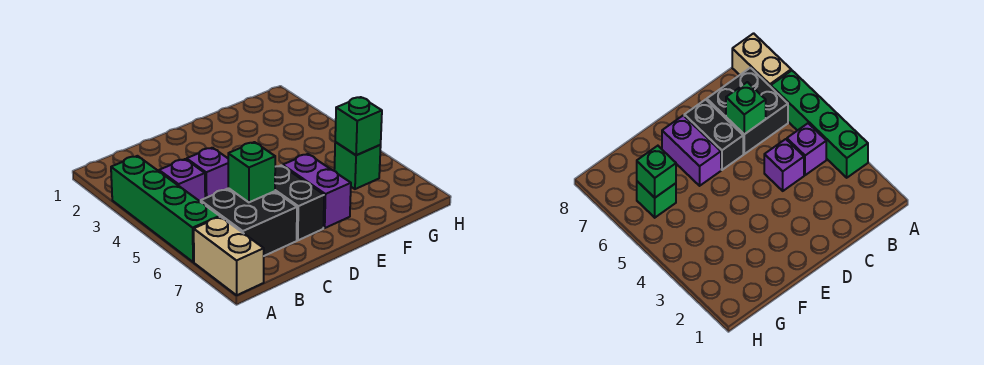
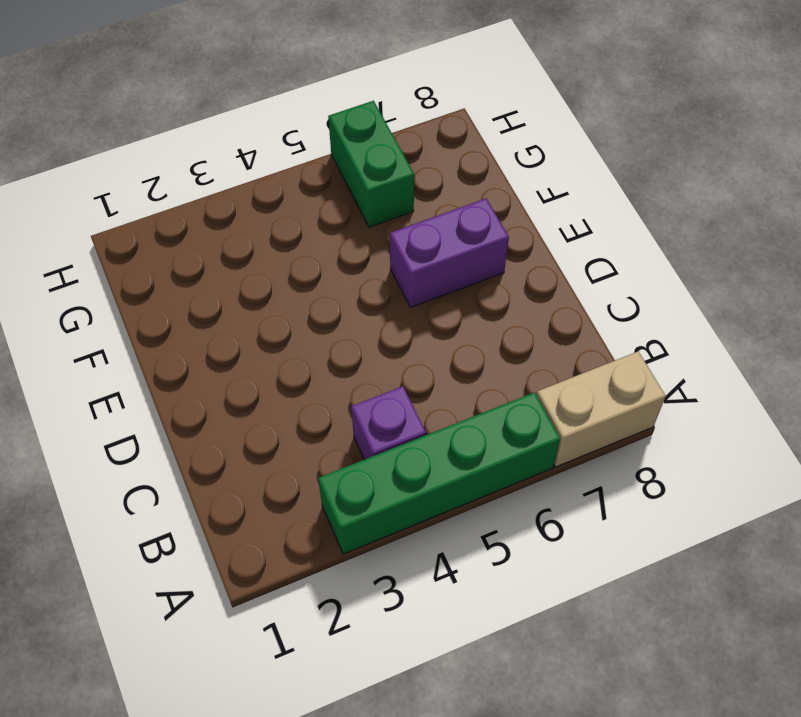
green brick G6:H6 level 1 -> green brick G6 level 1
none -> black brick B6:C7 level 1
none -> purple brick C4 level 1

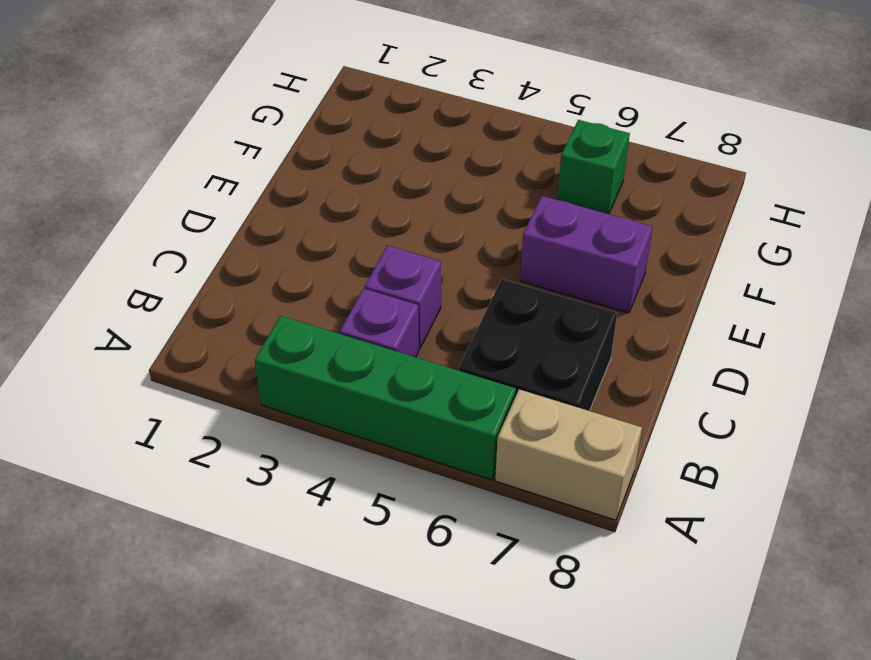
none -> black brick D6:D7 level 1
none -> green brick C6 level 2

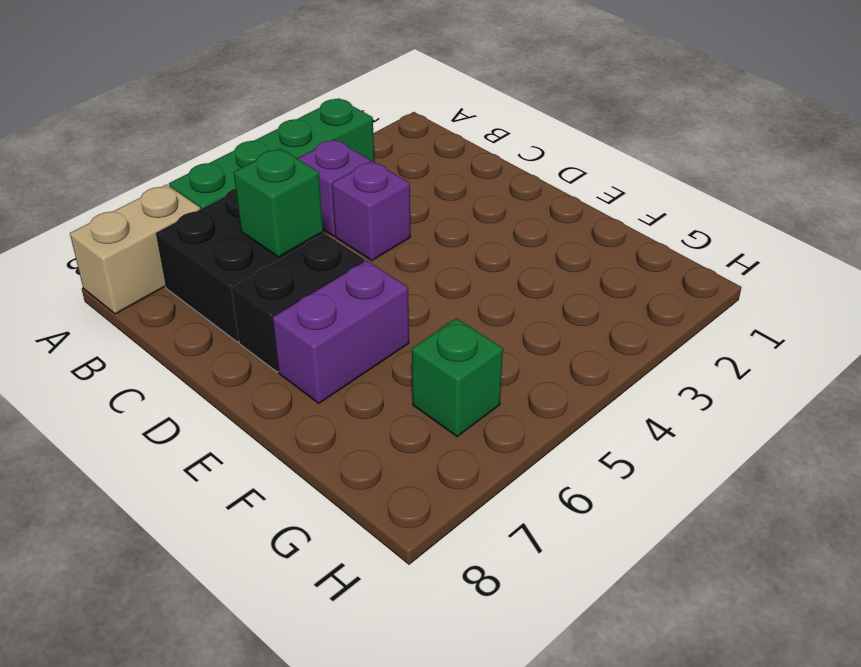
none -> green brick G6 level 2

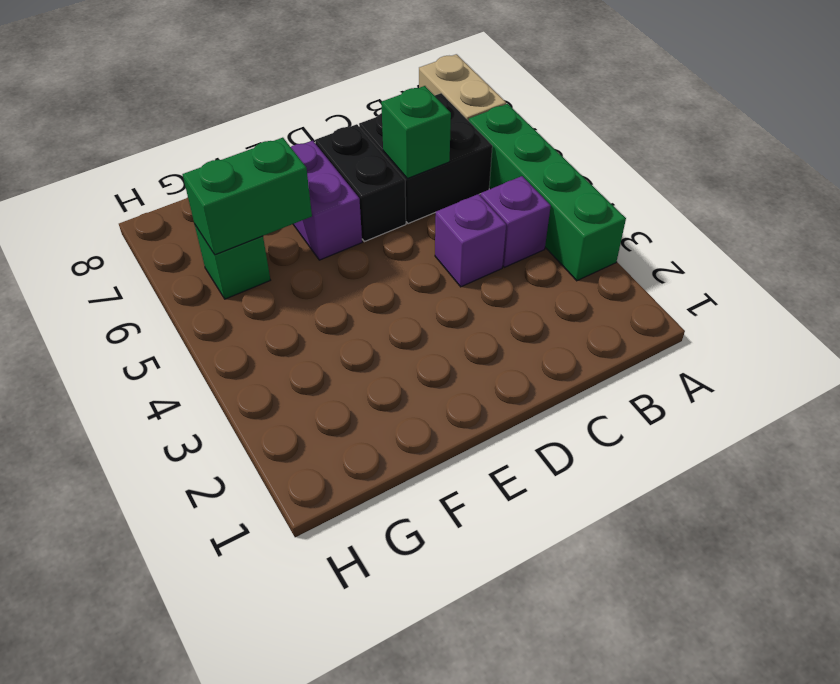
green brick F6:G6 level 2 -> green brick G6 level 2

